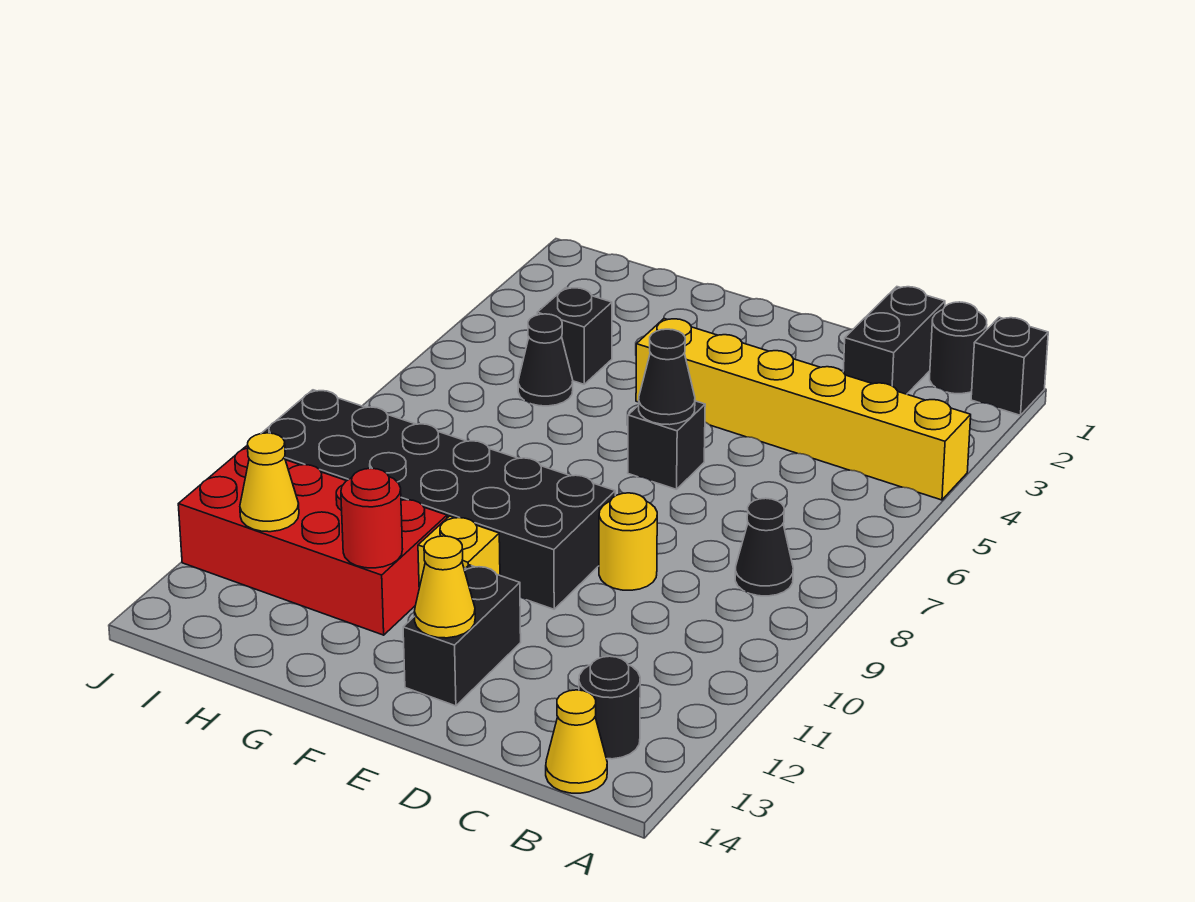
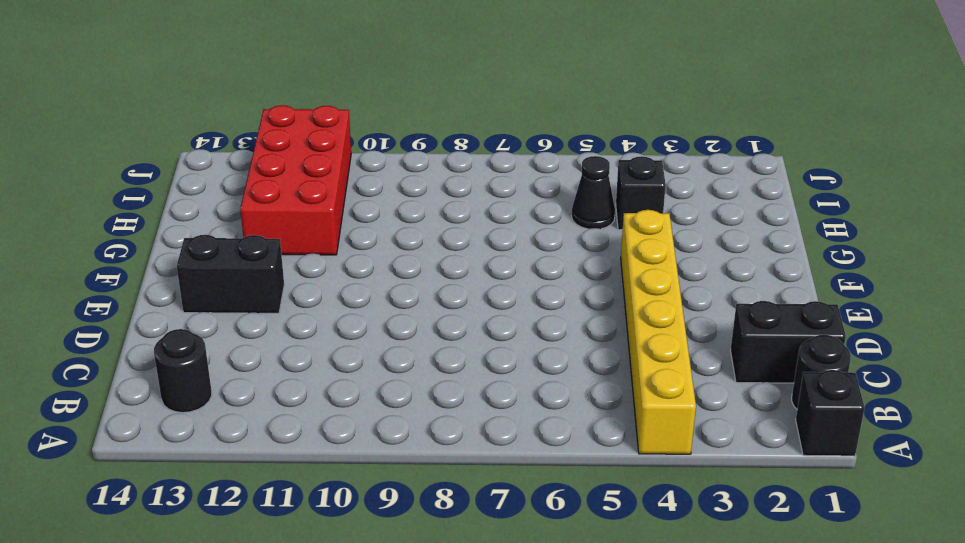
none -> black cone B8 level 1
none -> yellow cone B14 level 1
none -> yellow round brick D9 level 1

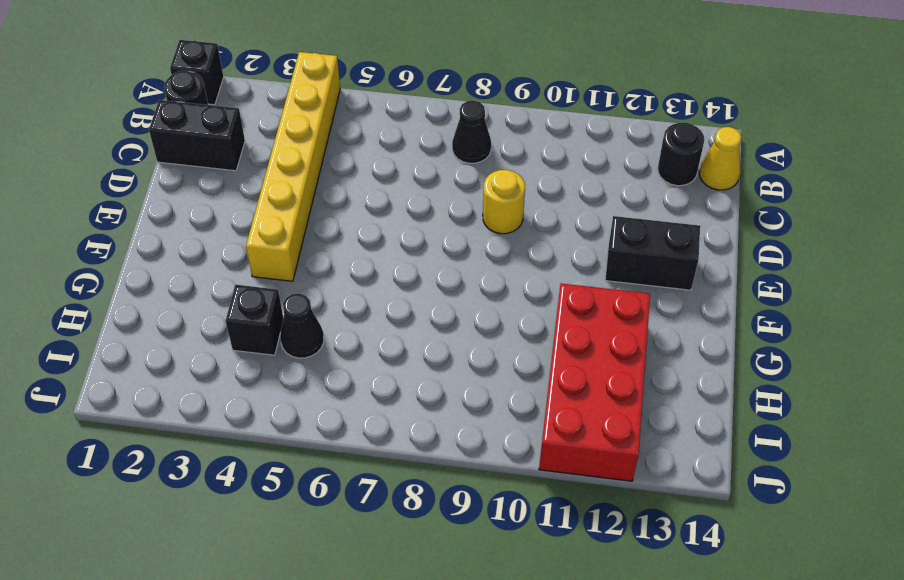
none -> black brick E6 level 1
none -> black brick E9:J10 level 1
none -> yellow brick F11 level 1

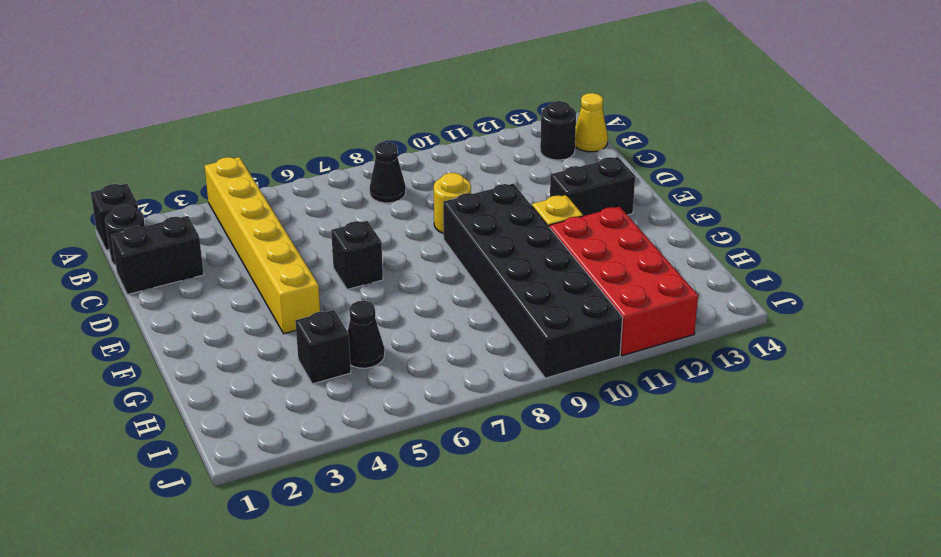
none -> black cone E6 level 2
none -> yellow cone E13 level 2
none -> red round brick G12 level 2

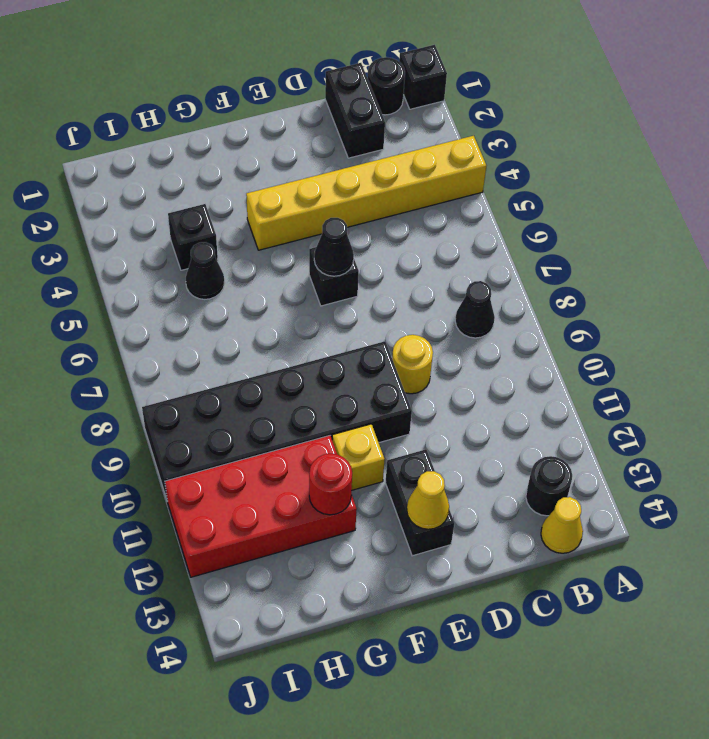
none -> yellow cone I12 level 2

